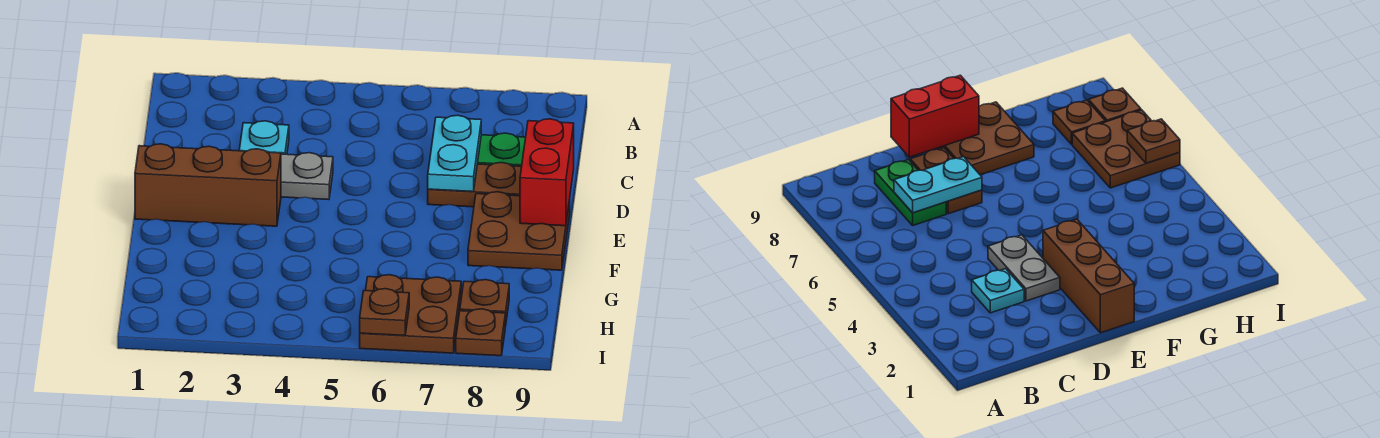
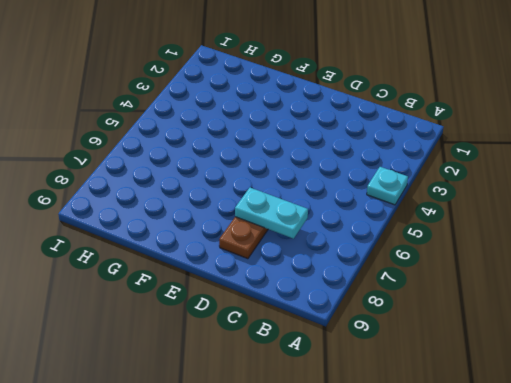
cyan plate A4 level 1 -> cyan plate C3 level 1
none -> green plate C7:C8 level 1
none -> grey plate D3:D4 level 1
none -> brown brick E1:E3 level 1

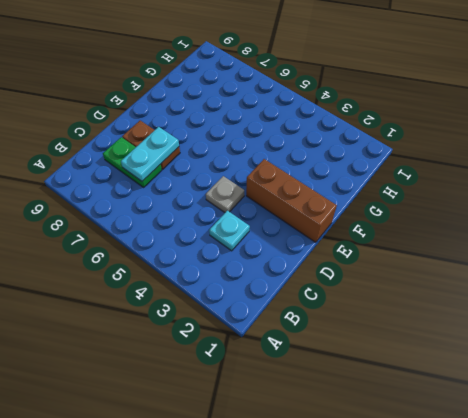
grey plate D4 level 1 -> grey plate D3:D4 level 1
none -> brown plate E8:F9 level 1
none -> brown plate H6:I7 level 1
none -> brown plate H8 level 1

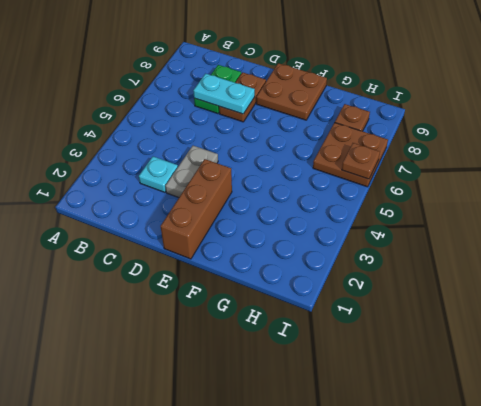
none -> brown plate I8 level 1
none -> red brick D9:E9 level 2

